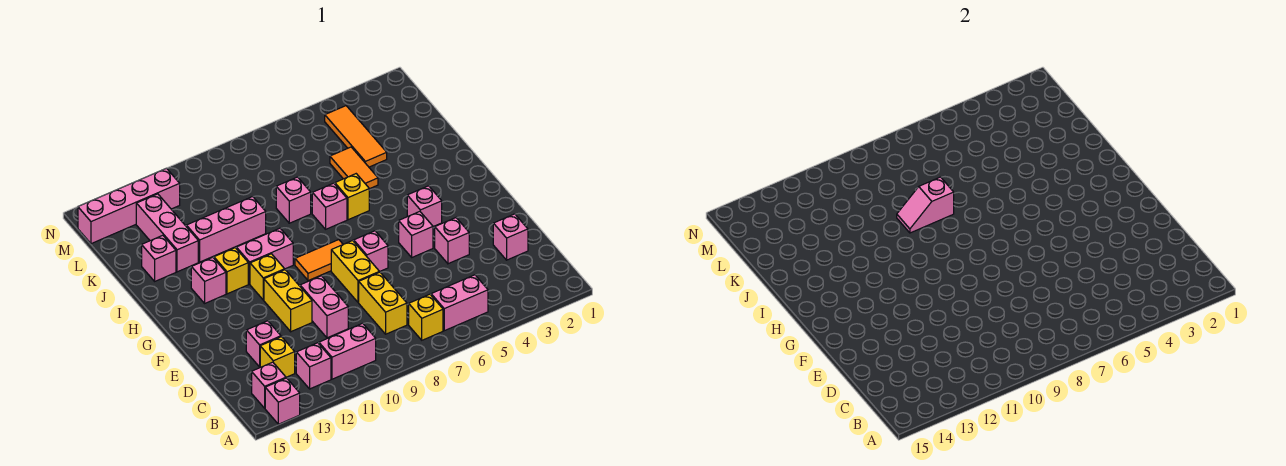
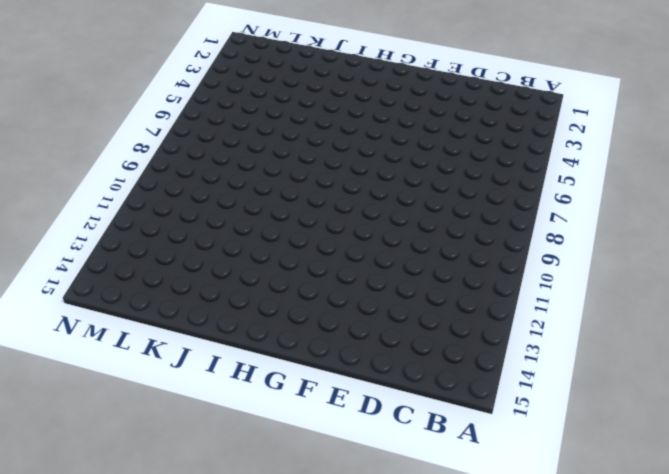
none -> pink brick A14 level 1
none -> pink brick B5:B6 level 1
none -> yellow brick B7 level 1
none -> pink brick B10:B11 level 1

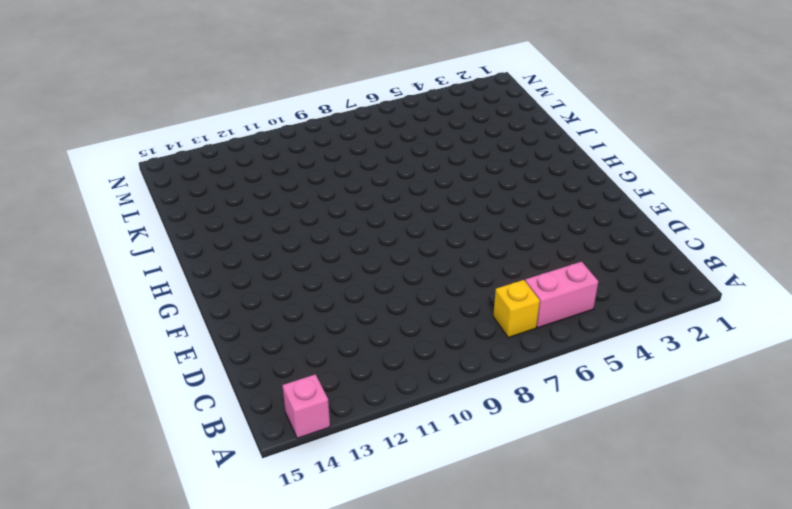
none -> pink brick B10:B11 level 1
none -> pink brick B12 level 1
none -> pink brick B14 level 1
none -> yellow brick C8:D8 level 1

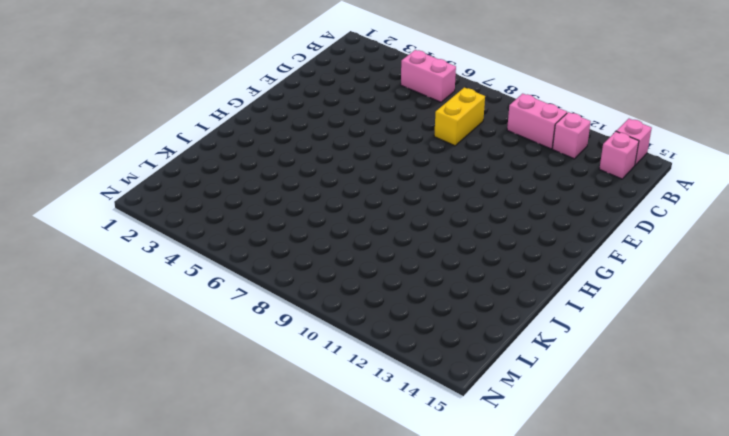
none -> yellow brick B7 level 1
none -> yellow brick C13 level 1
none -> pink brick D2 level 1
none -> pink brick D10:E10 level 1

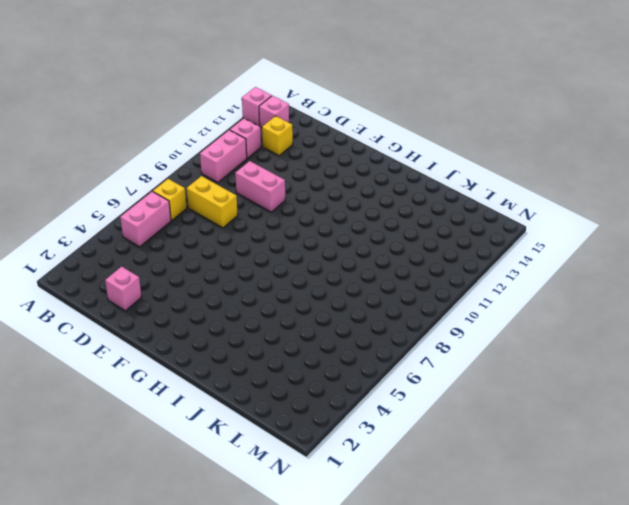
none -> pink brick D13 level 1
none -> pink brick E4 level 1
none -> yellow brick E8:F8 level 1
none -> yellow brick E11:F11 level 1

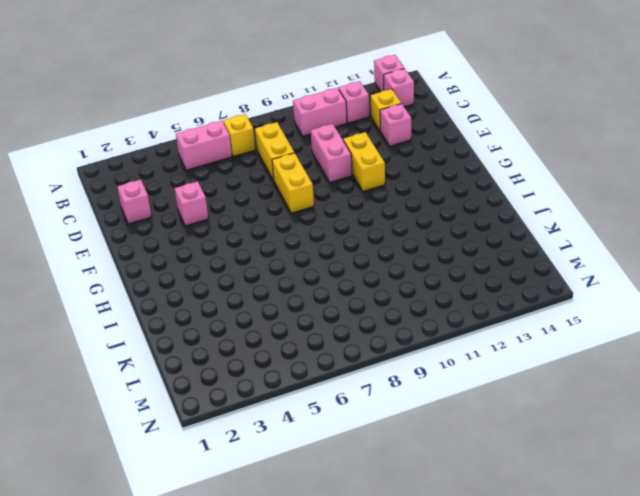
none -> pink brick F5 level 1
none -> pink brick F7 level 1
none -> pink brick G4 level 1
none -> orange tile G8:G9 level 1

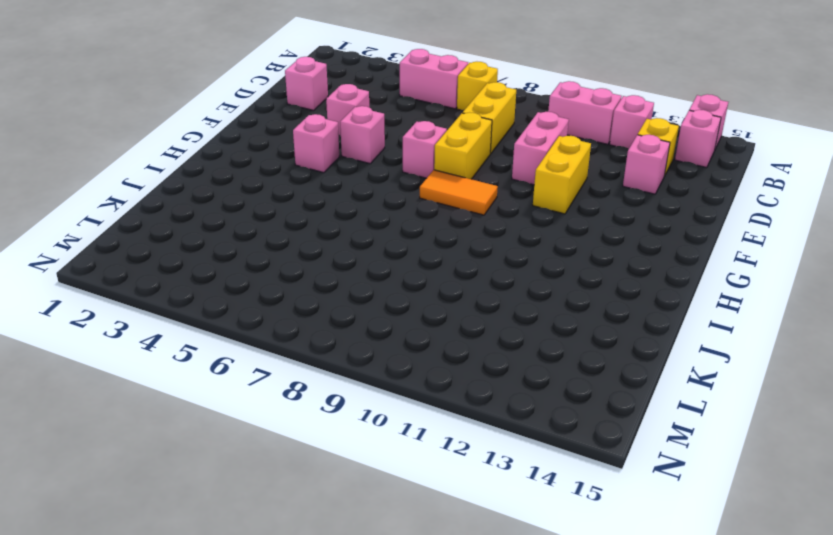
none -> yellow brick G11 level 1
none -> pink brick H10:H11 level 1
none -> yellow brick H12 level 1
none -> pink brick H13 level 1

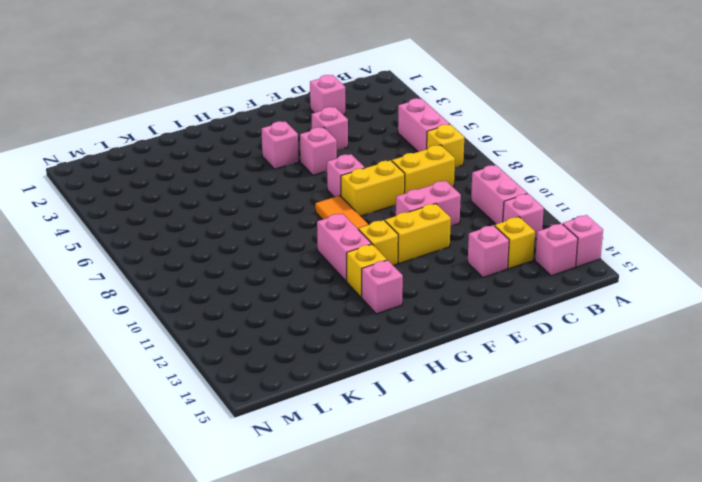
none -> yellow brick I6 level 1
none -> pink brick I7 level 1
none -> orange tile J5:K5 level 1
none -> pink brick J8 level 1

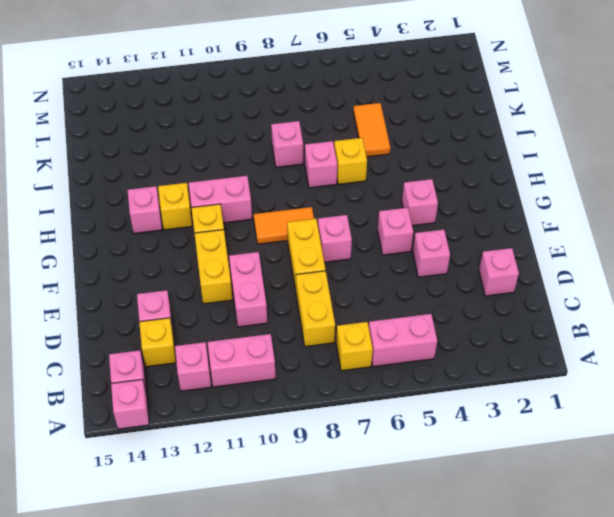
none -> pink brick J10:J12 level 1
none -> pink brick J13:L13 level 1
none -> pink brick J14 level 1
none -> orange tile K4:M4 level 1

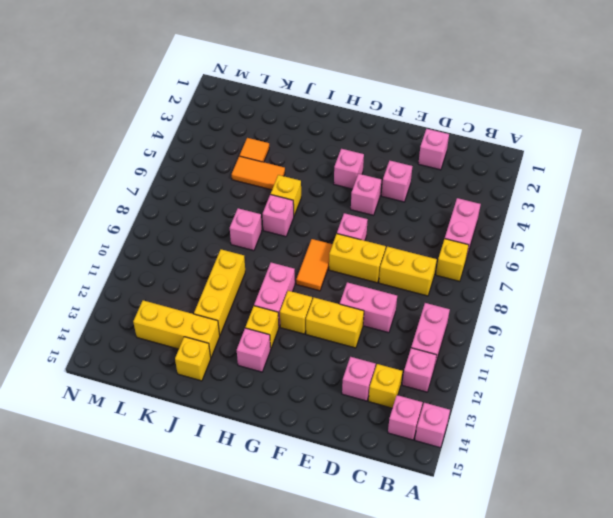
yellow brick J10:J12 level 1 -> pink brick J10:J12 level 1
yellow brick J13:L13 level 1 -> pink brick J13:L13 level 1
yellow brick J14 level 1 -> pink brick J14 level 1
orange tile K4 level 1 -> orange tile K4:M4 level 1
none -> pink brick M12:M15 level 1
none -> pink slope J8:J9 level 2 top 8

